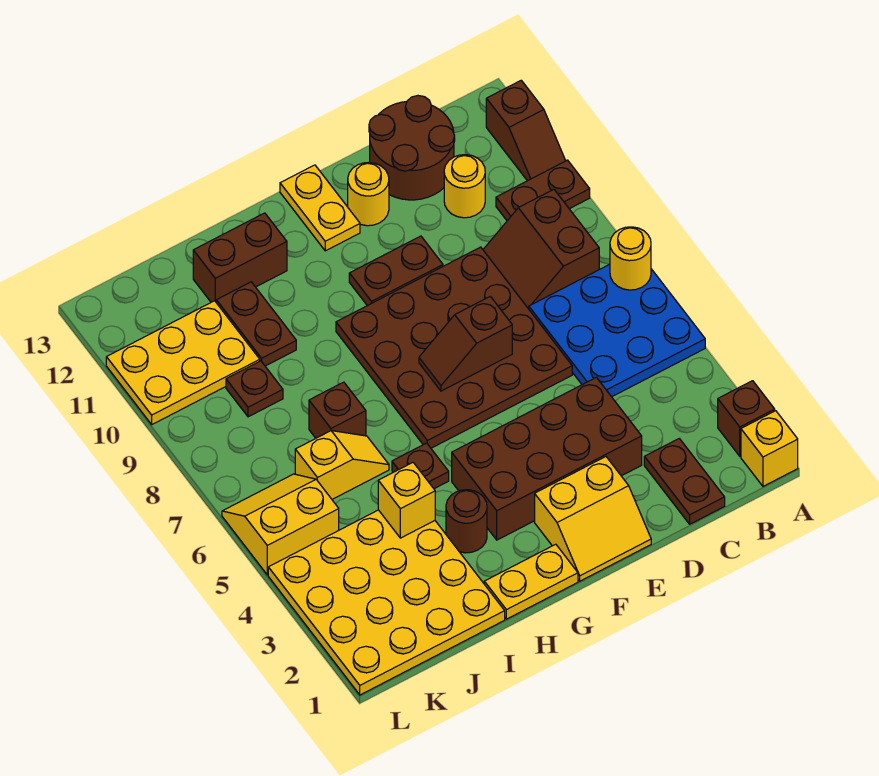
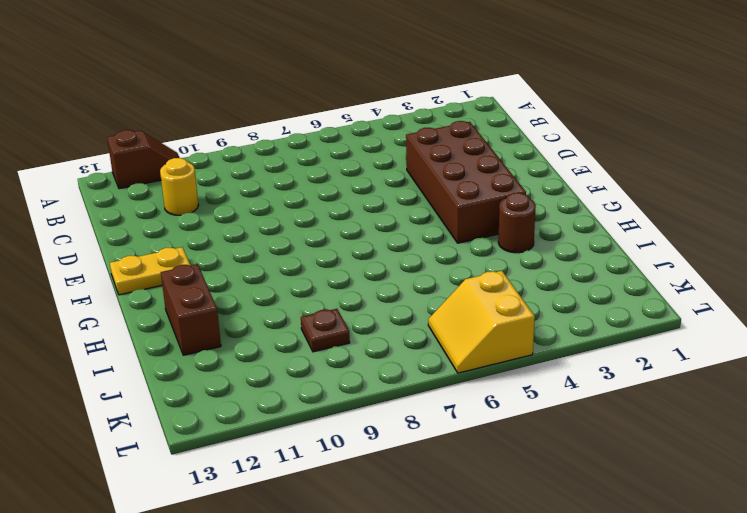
none -> yellow brick A1 level 1
none -> brown brick A2 level 1
none -> blue plate A5:C7 level 1

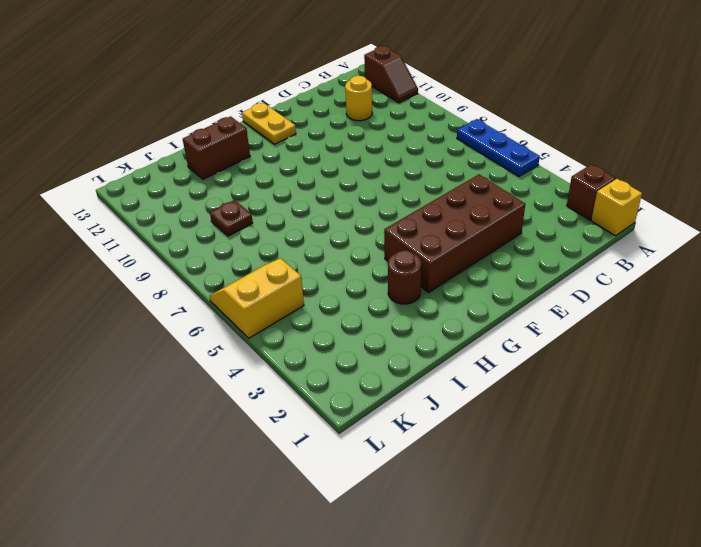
blue plate A5:A7 level 1 -> blue plate A5:C7 level 1
none -> brown plate A10:B10 level 1
none -> brown slope B8:C9 level 1 top B
none -> brown plate C1:C2 level 1

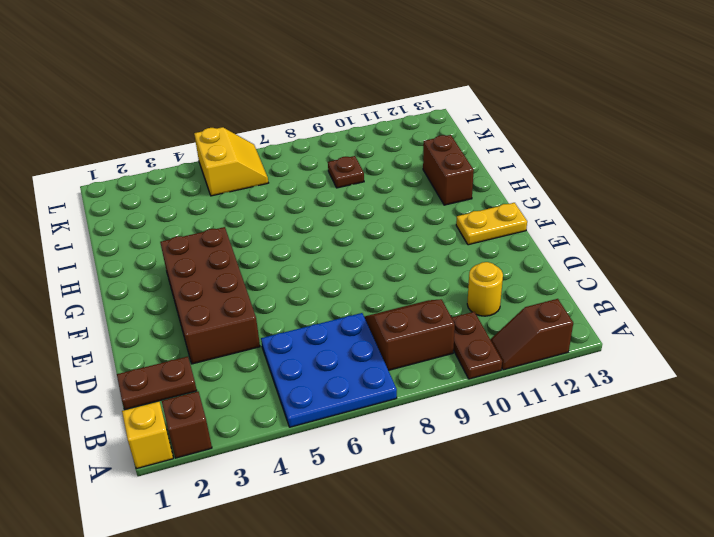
none -> brown round brick C12:D13 level 1
none -> brown plate D6:G9 level 1
none -> yellow slope E1:F2 level 1 top 2

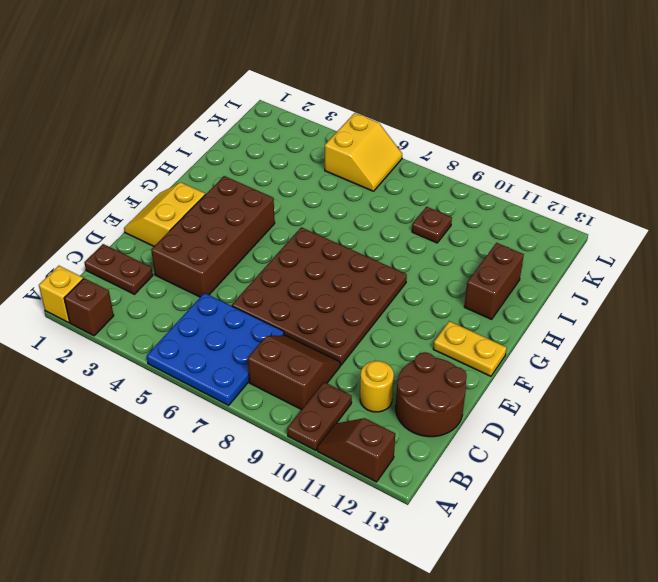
none -> brown plate E10:F10 level 1
none -> yellow round brick E12 level 1
none -> yellow plate G1:H1 level 1

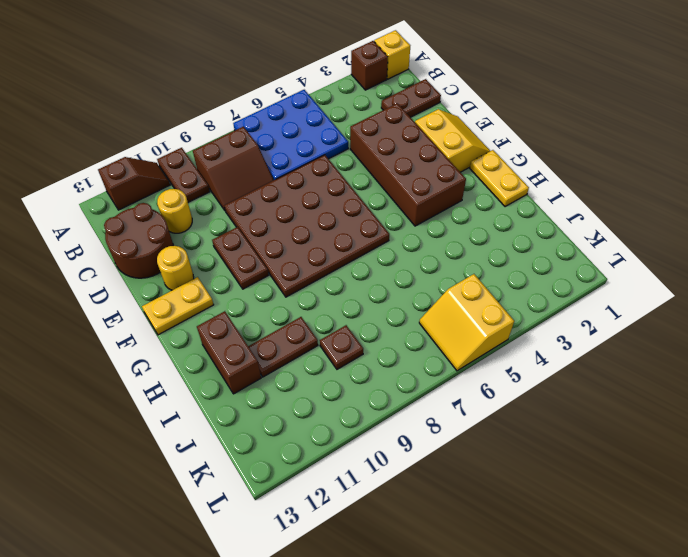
none -> brown round brick H3 level 1
none -> brown plate H5 level 1
none -> yellow plate I1:L4 level 1

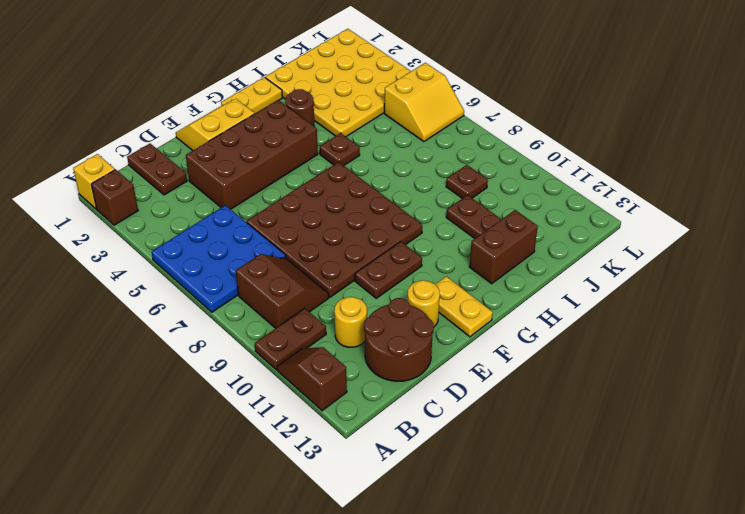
none -> yellow slope I6:J6 level 1 top J
none -> brown brick I7 level 1
none -> yellow plate J10:L11 level 1

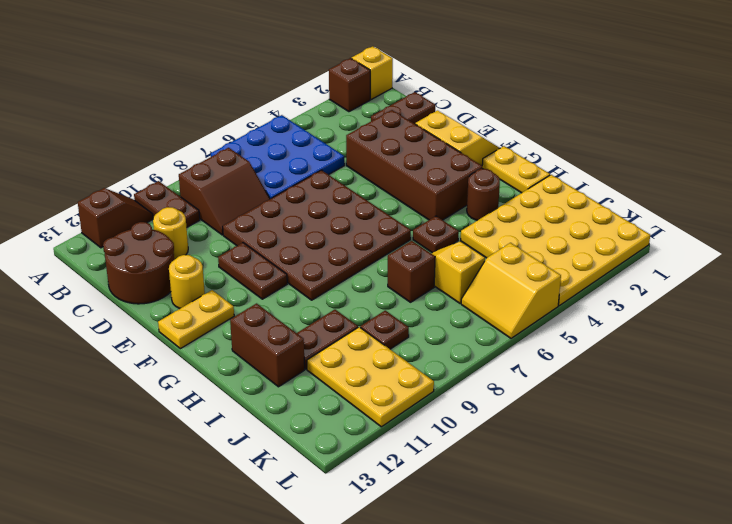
none -> yellow round brick A7 level 2
none -> brown slope E7:F7 level 2 top E
none -> yellow brick I4 level 2

